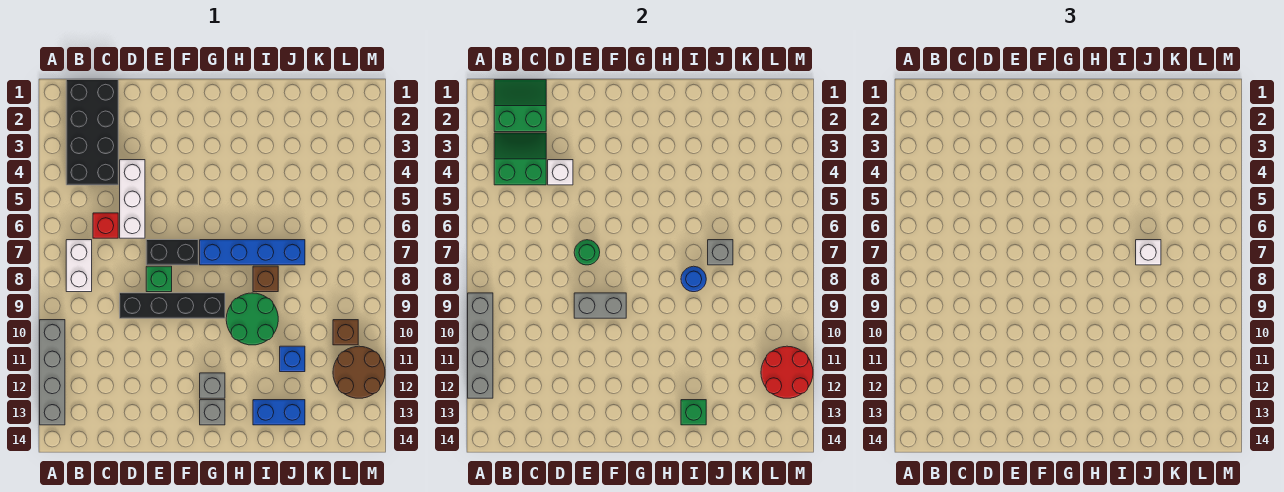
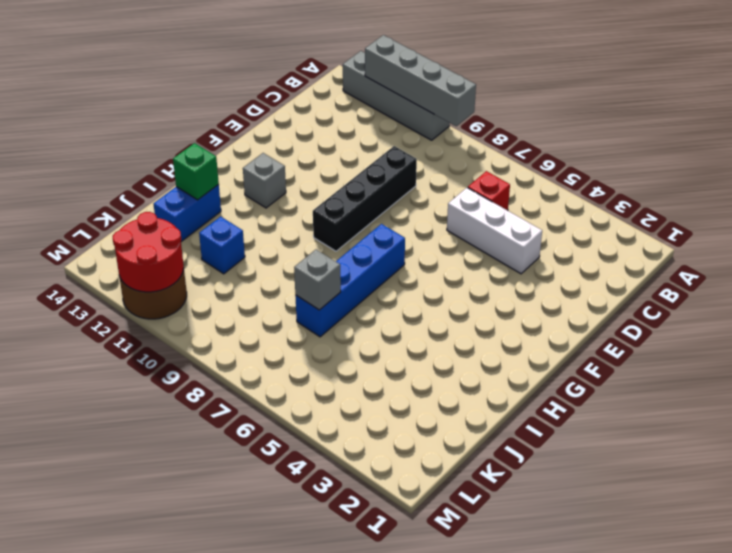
none -> black brick B1:C4 level 1
none -> white brick B7:B8 level 1
none -> black brick E7:F7 level 1

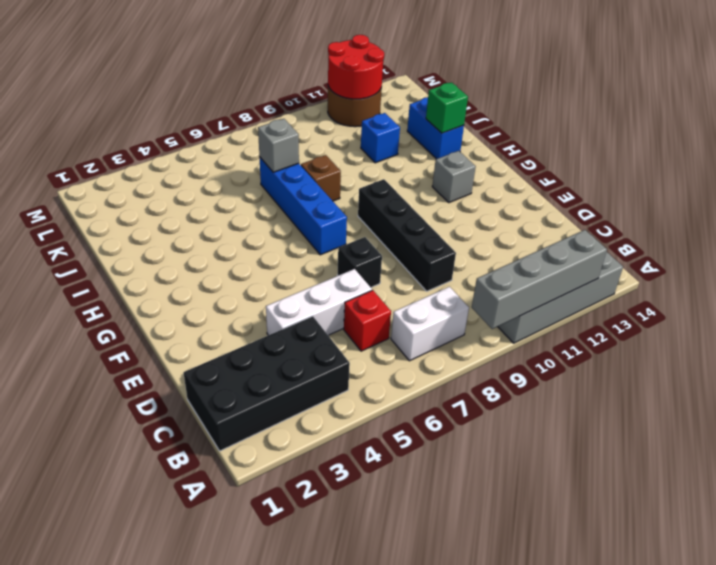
black brick E7 level 1 -> black brick E7:F7 level 1
none -> green brick E8 level 1
none -> grey brick G13 level 1
none -> green round brick H9:I10 level 1

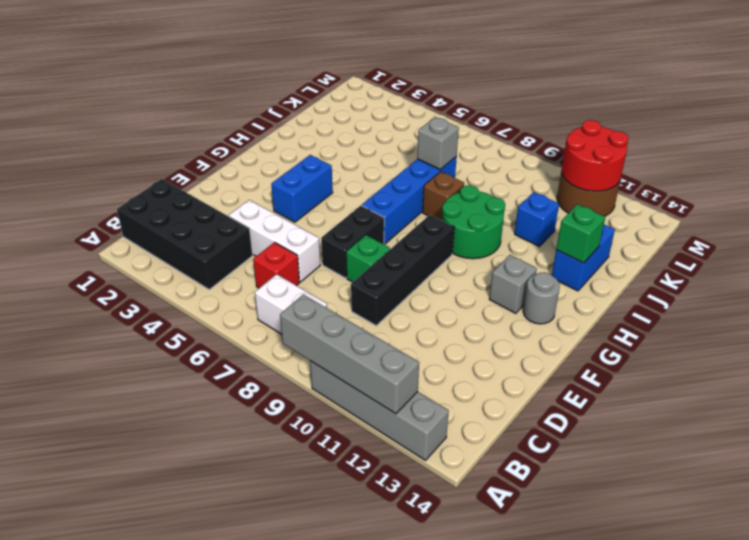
blue brick F4:G4 level 1 -> none
grey round brick G13 level 1 -> grey brick G13 level 1
none -> brown brick L10 level 1
none -> green slope B1:C2 level 2 top 2
none -> green slope B3:C4 level 2 top 4

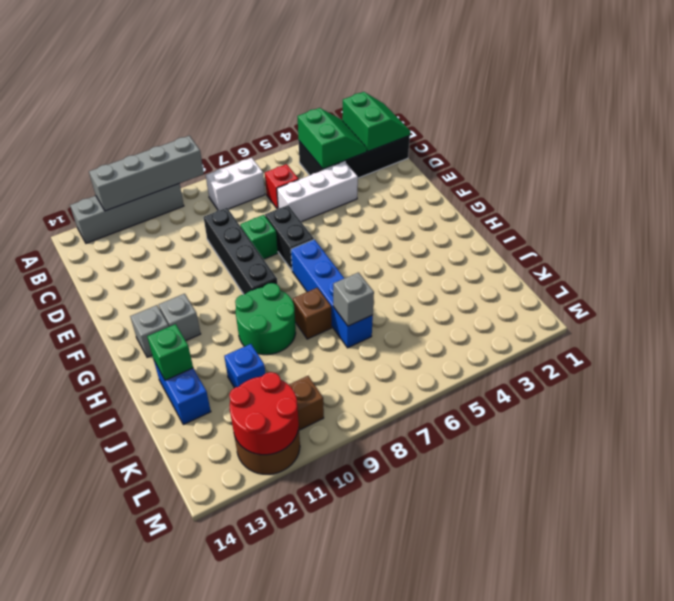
none -> white brick D4 level 2
none -> green round brick E7 level 2
none -> grey brick E9:F9 level 2

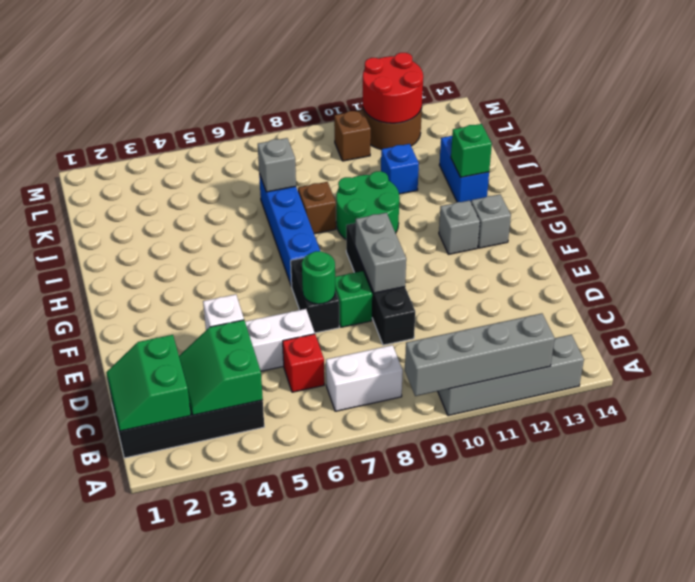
none -> blue round brick I8 level 2
none -> white brick J7 level 3

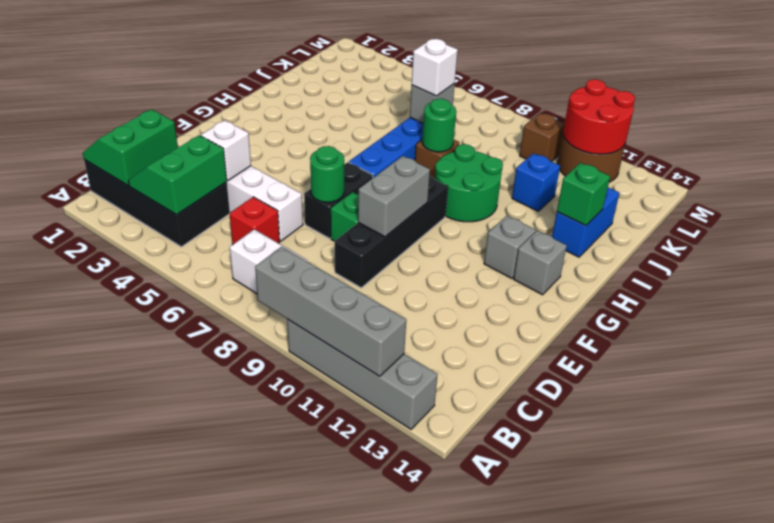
green round brick I8 level 2 -> blue round brick I8 level 2

